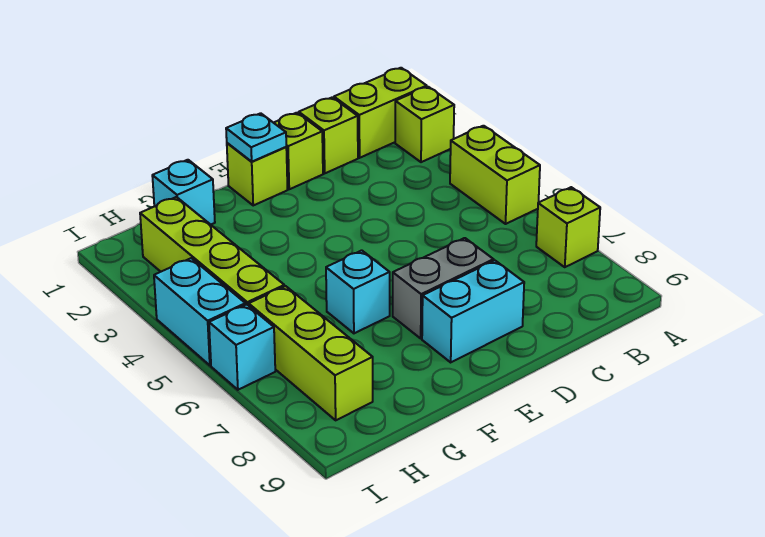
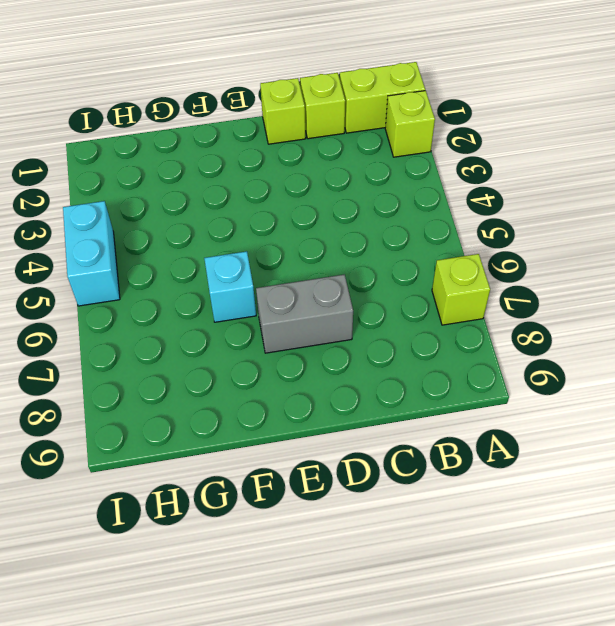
none -> lime brick A4:A5 level 1
none -> cyan brick D8:E8 level 1
none -> lime brick E1 level 1

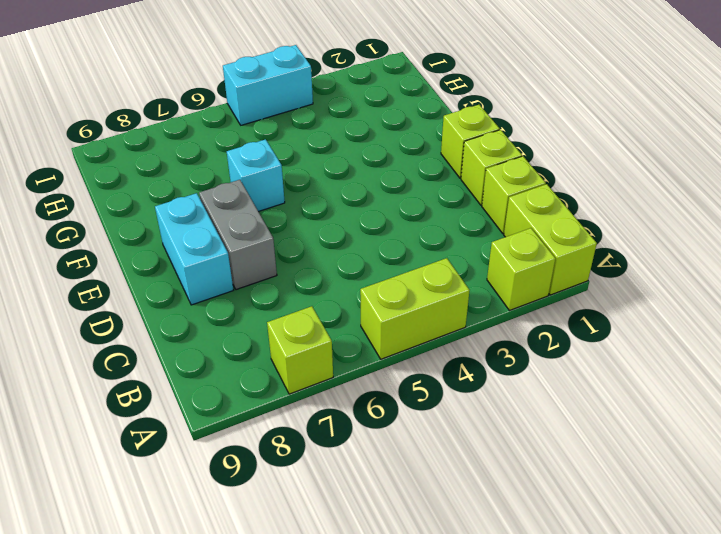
none -> cyan brick G1 level 1
none -> lime brick H2:H5 level 1
none -> lime brick H6:H8 level 1

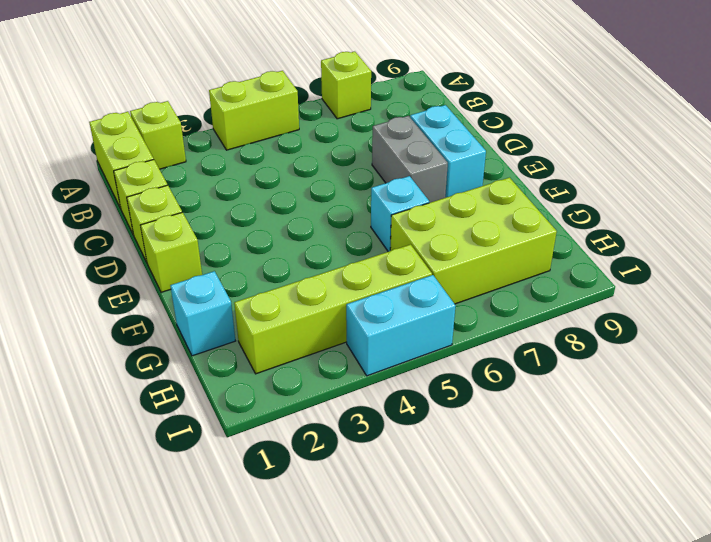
lime brick G6:H8 level 1 -> lime brick H6:H8 level 1
none -> cyan brick I6 level 1
none -> cyan plate E1 level 2

